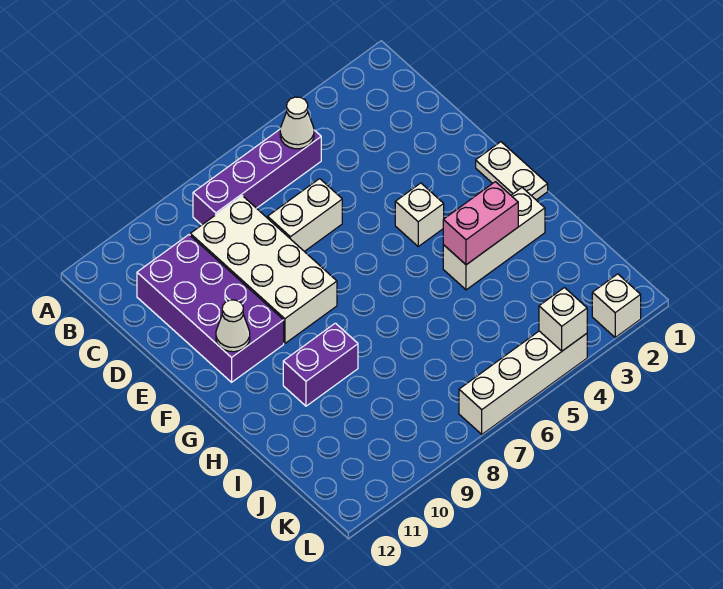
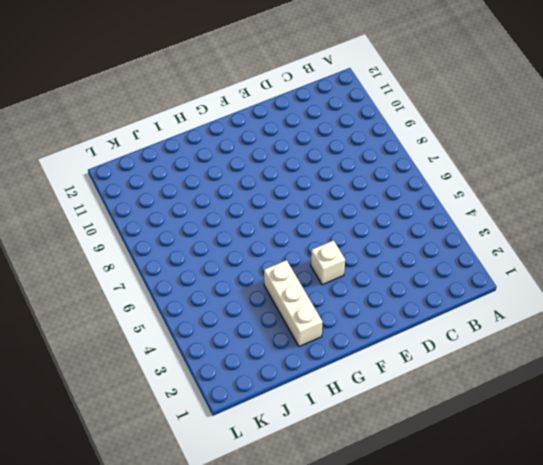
none -> purple brick B5:B8 level 1
none -> white brick C8:F9 level 1
none -> purple brick C10:F11 level 1

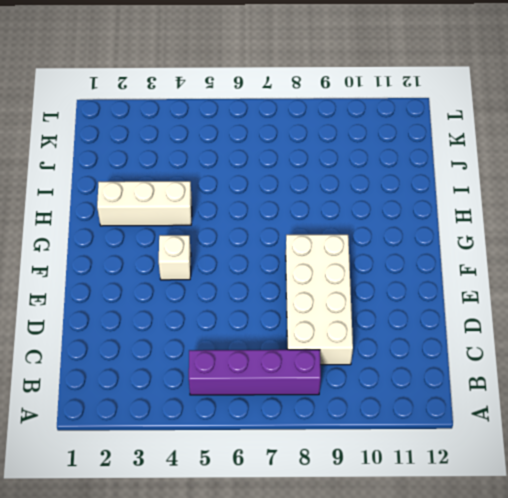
none -> purple brick C10:F11 level 1
none -> white brick D6:D7 level 1
none -> white plate F1:G1 level 1

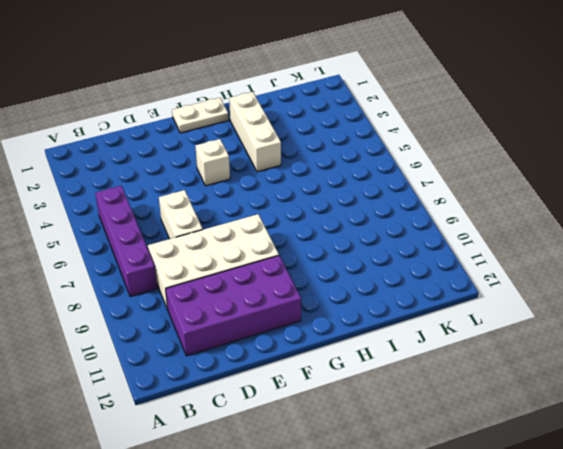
none -> purple brick H9:H10 level 1
none -> white brick L2 level 1
none -> white brick L4:L7 level 1

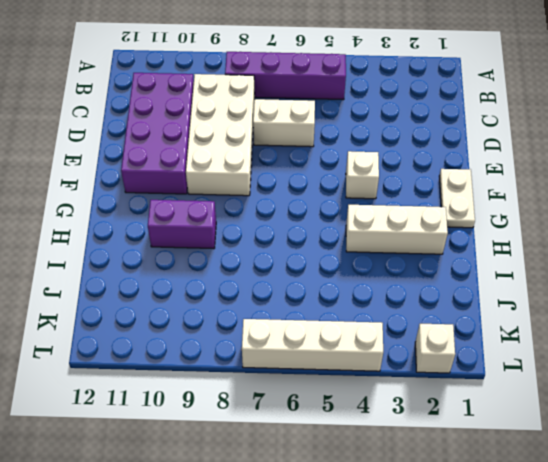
none -> white cone B5 level 2
none -> white cone F11 level 2
none -> pink brick H3:H4 level 2

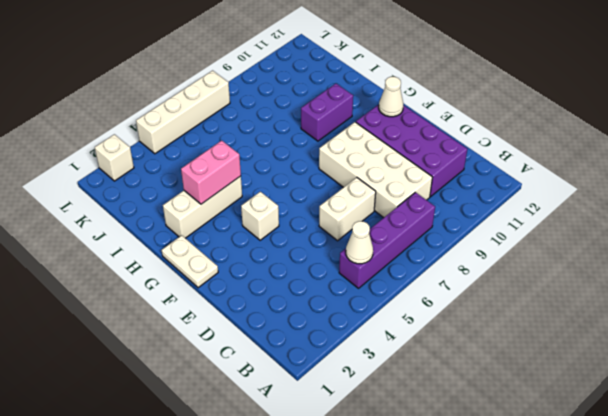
none -> white brick L4 level 2

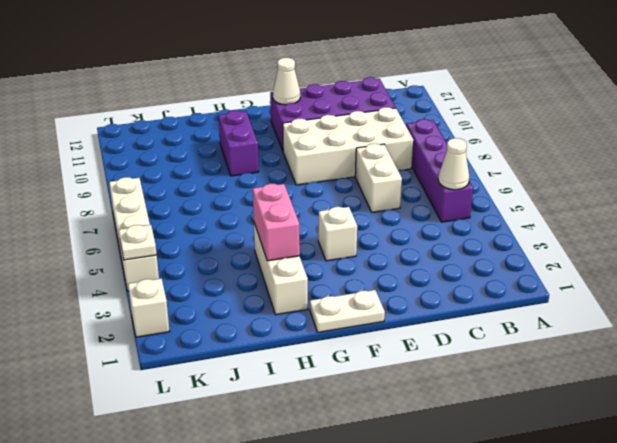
white plate L4 level 2 -> white brick L4 level 2

